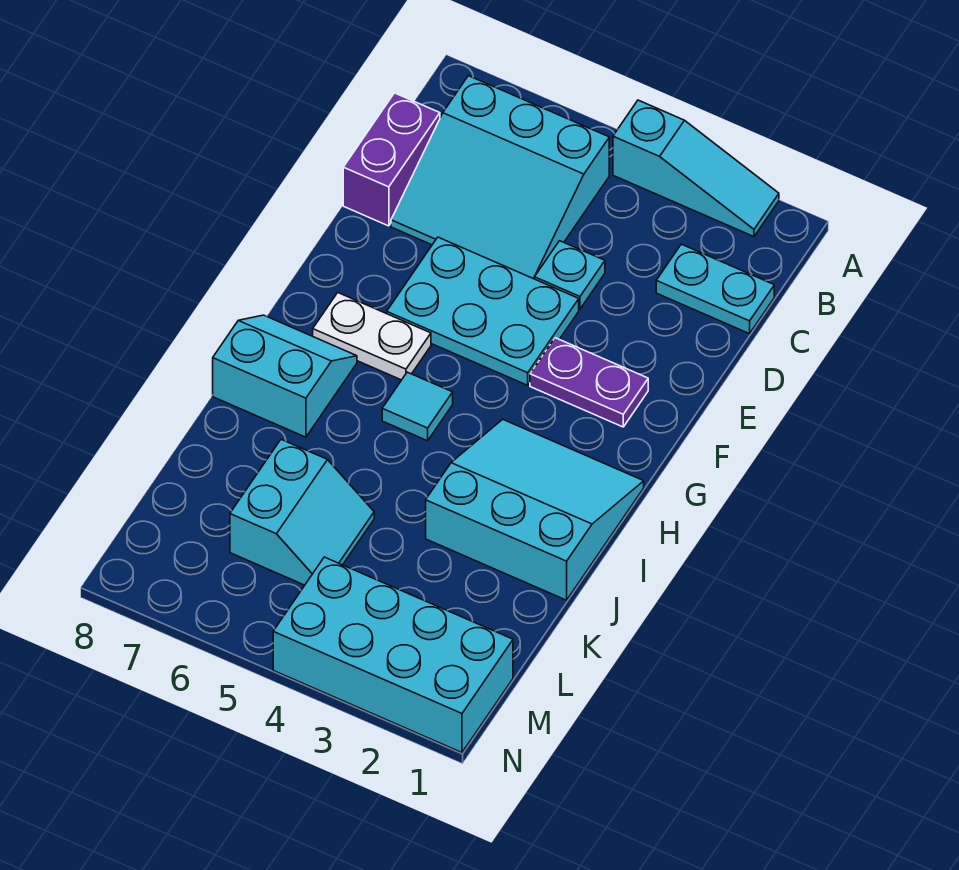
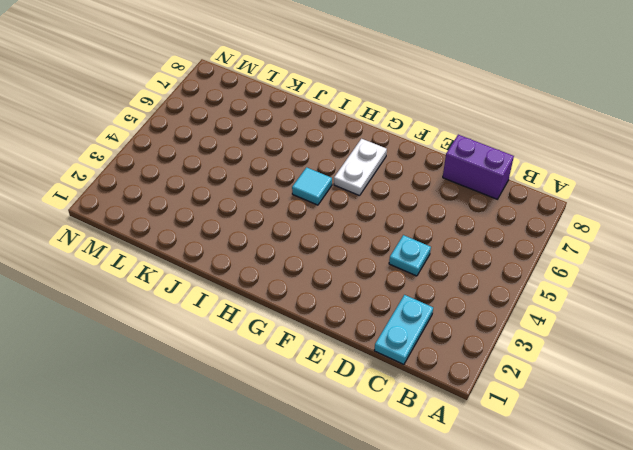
none -> cyan slope A2:A4 level 1 top 4
none -> cyan slope B5:D7 level 1 top B
none -> cyan plate E4:F6 level 1

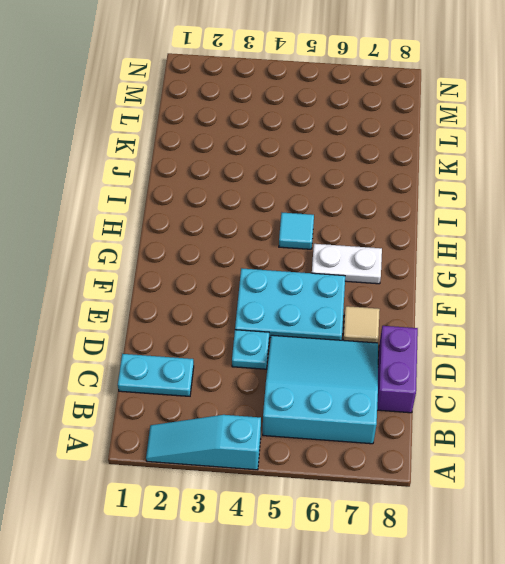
tan tile E7 level 1 -> none
none -> purple plate F2:F3 level 1
none -> cyan slope H1:J3 level 1 top J
none -> cyan slope H7:I8 level 1 top I

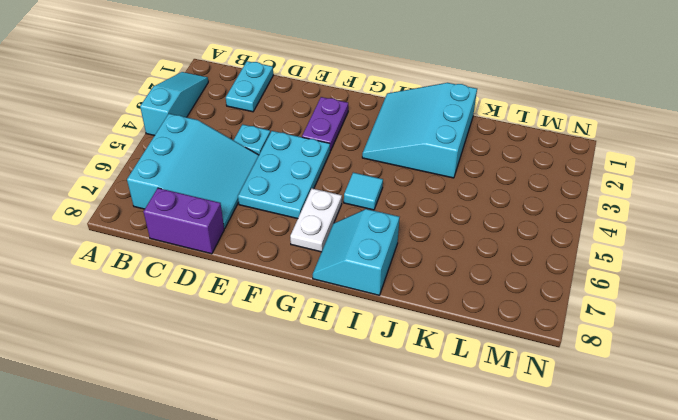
none -> cyan slope K5:L6 level 1 top 6
none -> cyan brick M1:N4 level 1

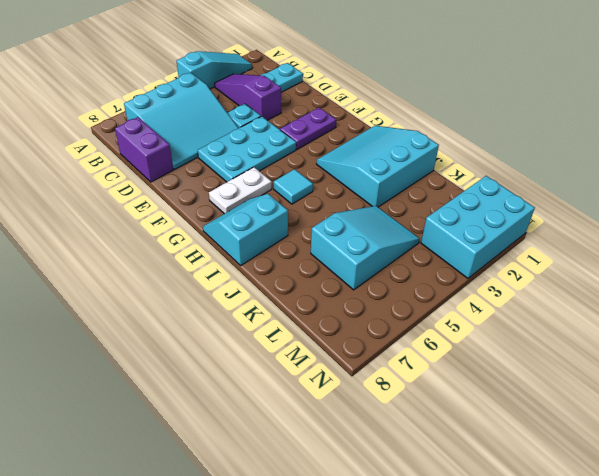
purple slope B3:D3 level 1 top D -> none
cyan slope K4:L6 level 1 top 6 -> cyan slope K5:L6 level 1 top 6
cyan brick M1:N3 level 1 -> cyan brick M1:N4 level 1

